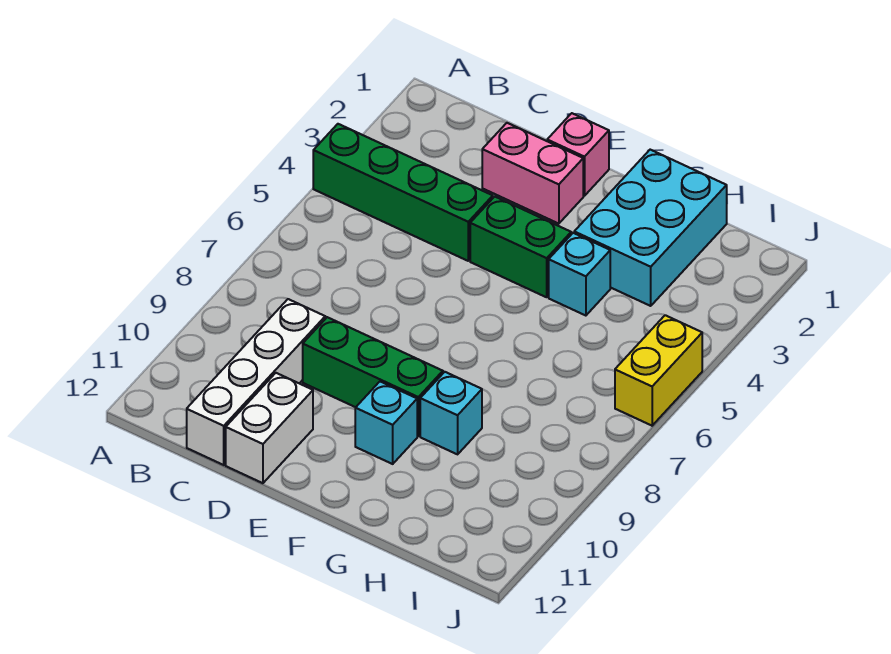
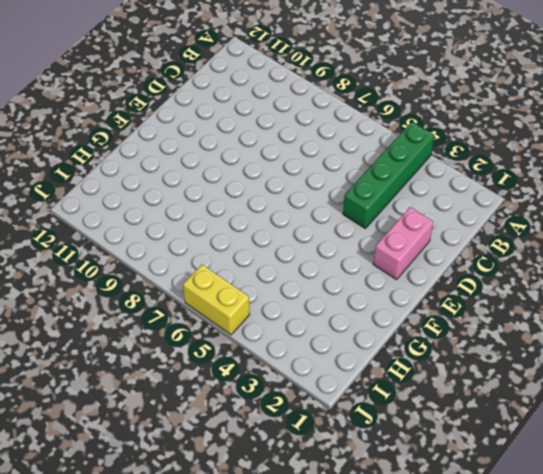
none -> white brick C9:C12 level 1
none -> green brick D9:F9 level 1
none -> white brick D11:D12 level 1

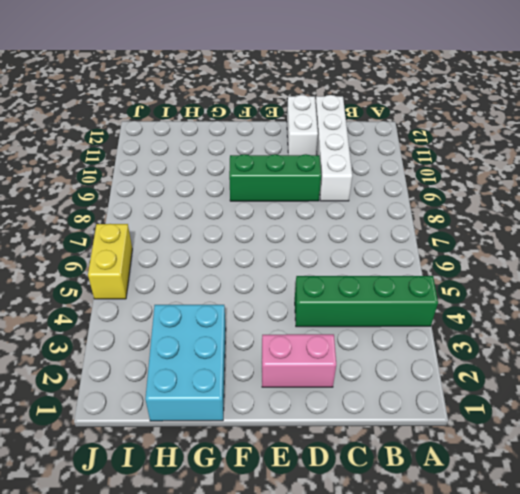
none -> pink brick E1 level 1
none -> green brick E4:F4 level 1
none -> cyan brick F10 level 1

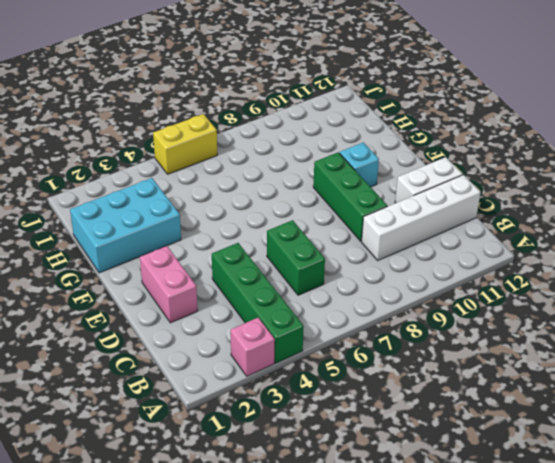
pink brick A3 level 1 -> pink brick E1 level 1
green brick C6:D6 level 1 -> green brick E4:F4 level 1
none -> cyan brick G4 level 1
none -> cyan brick G9 level 1

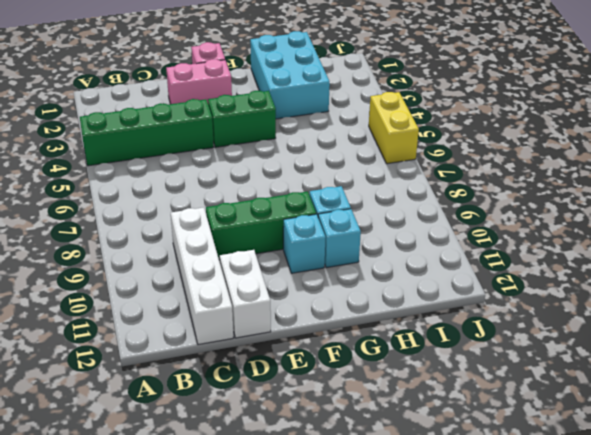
cyan brick G10 level 1 -> cyan brick G4 level 1

